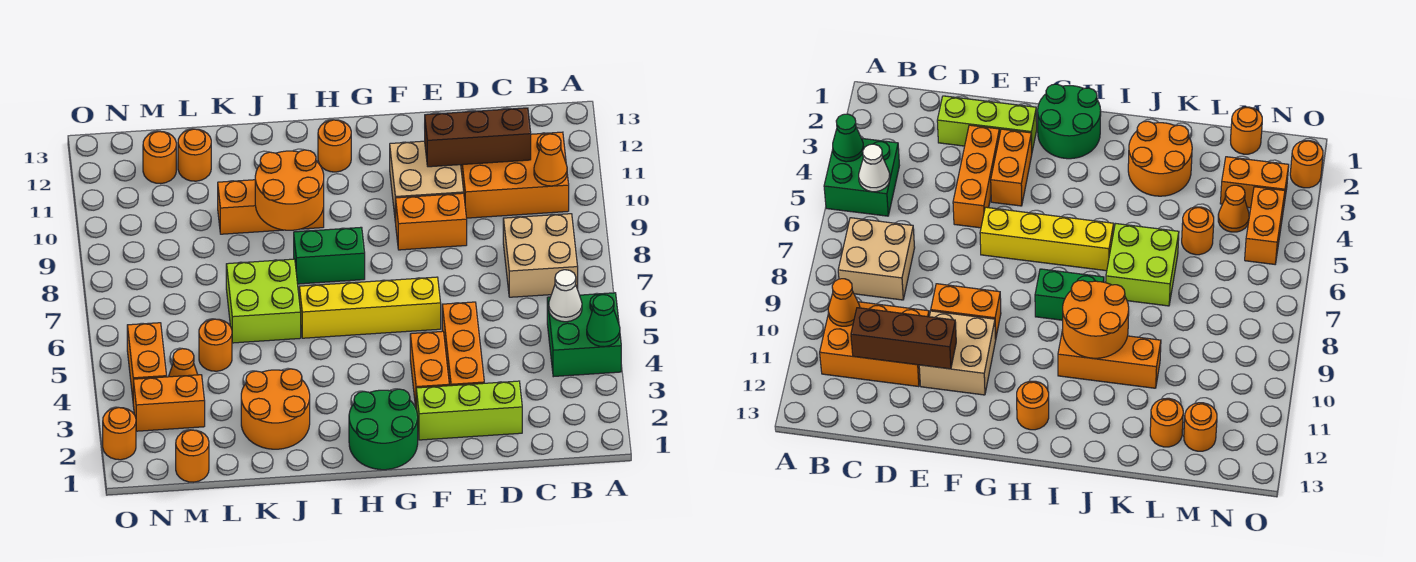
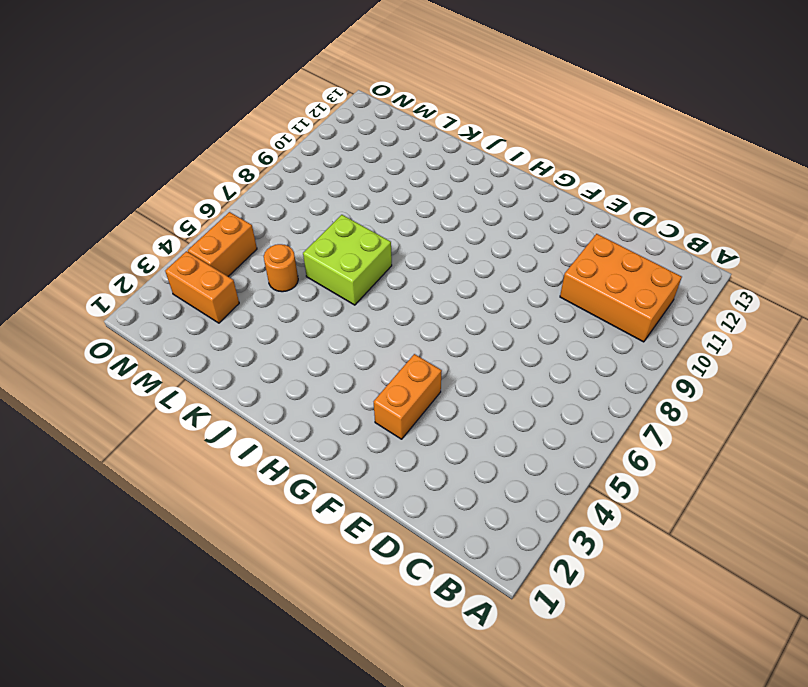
none -> green brick A4:B5 level 1
none -> tan brick B7:C8 level 1
none -> lime brick D2:F2 level 1

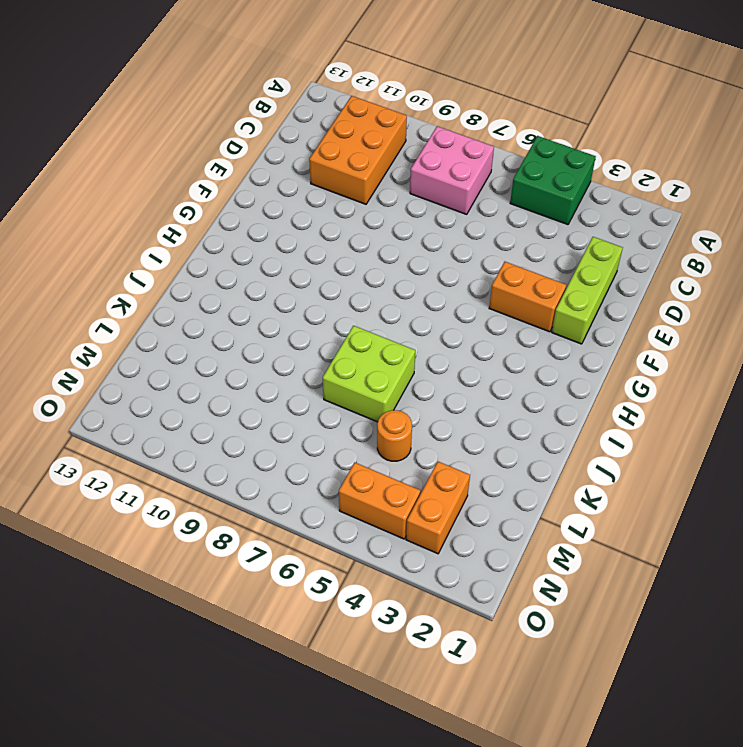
pink brick B7:C8 level 1 -> tan brick B7:C8 level 1
none -> orange brick E3:E5 level 1
none -> orange brick E9:F9 level 1
none -> tan brick E10:F11 level 1

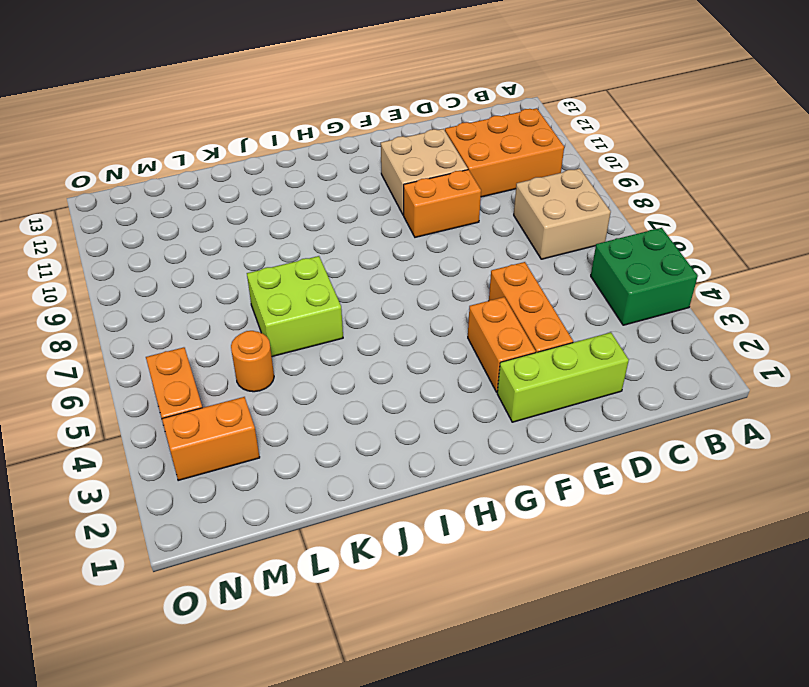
none -> yellow brick F6:I6 level 1
none -> green round brick G1:H2 level 1
none -> green brick H8:I8 level 1

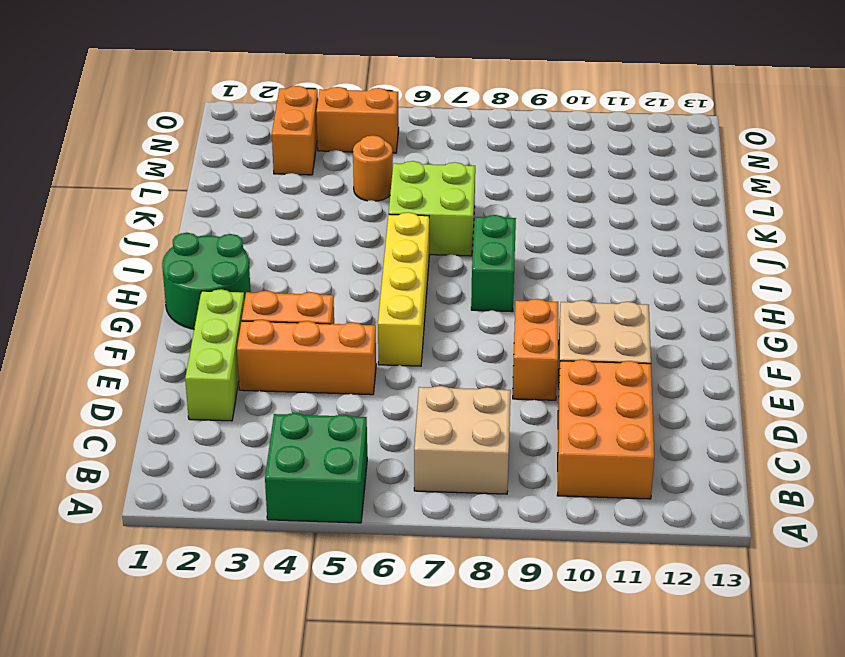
none -> orange round brick H12 level 1
none -> orange brick I10:K10 level 1
none -> orange round brick J2:K3 level 1

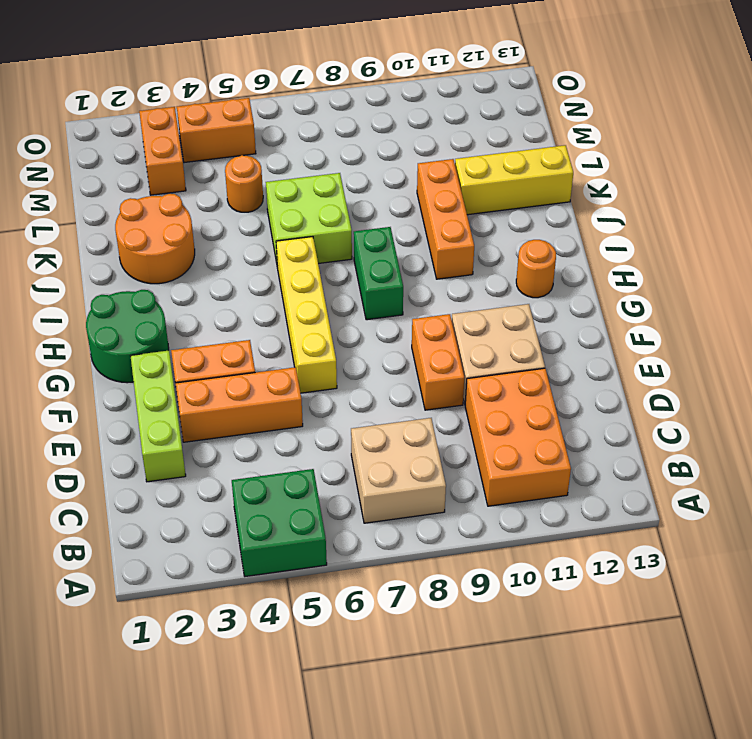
yellow brick K11:K13 level 1 -> none
none -> orange round brick L12 level 1
none -> orange round brick M1 level 1
none -> orange cone M4 level 1

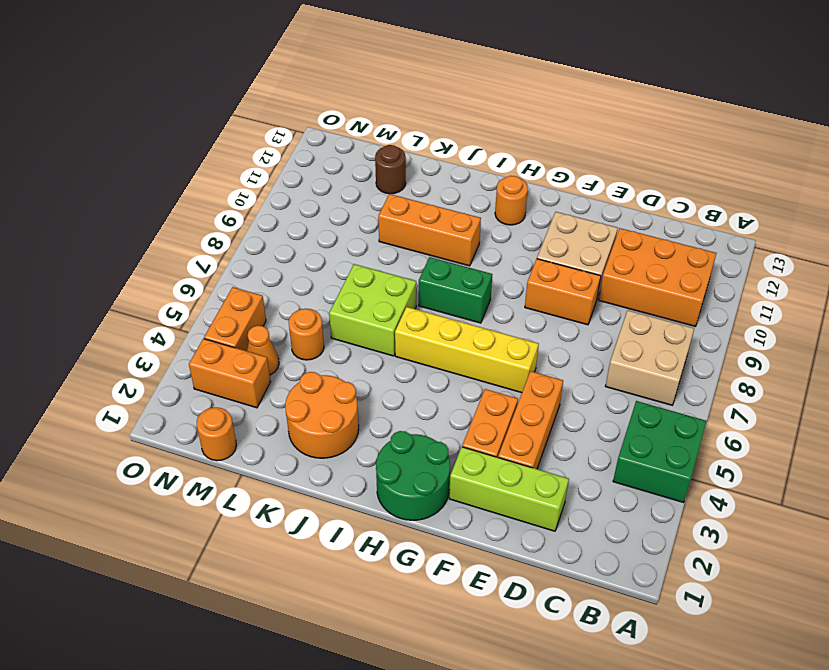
brown round brick L12 level 1 -> orange round brick L12 level 1
none -> orange round brick M12 level 1
none -> orange round brick O2 level 1
none -> green cone A4 level 2

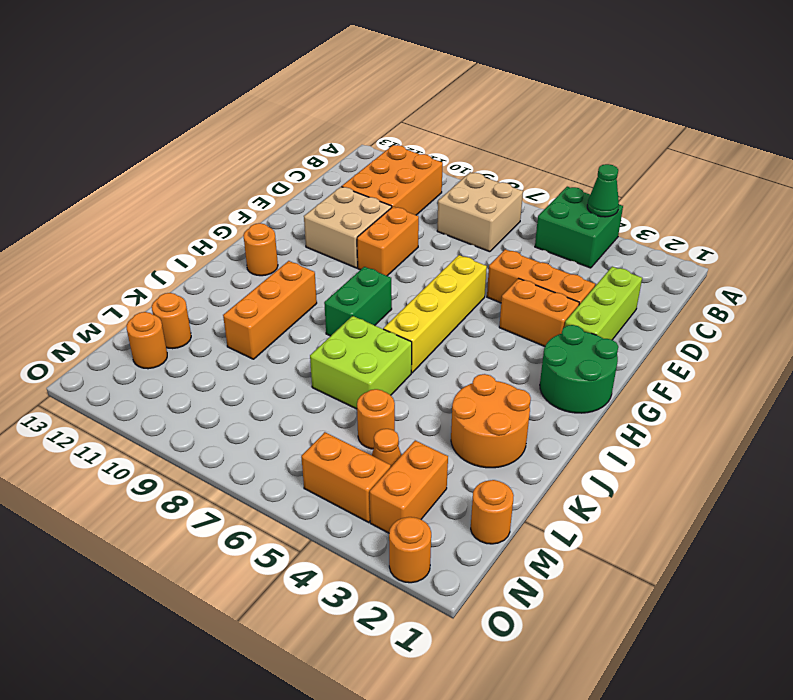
none -> white cone B5 level 2
none -> orange cone B10 level 2
none -> brown brick C11:E11 level 2

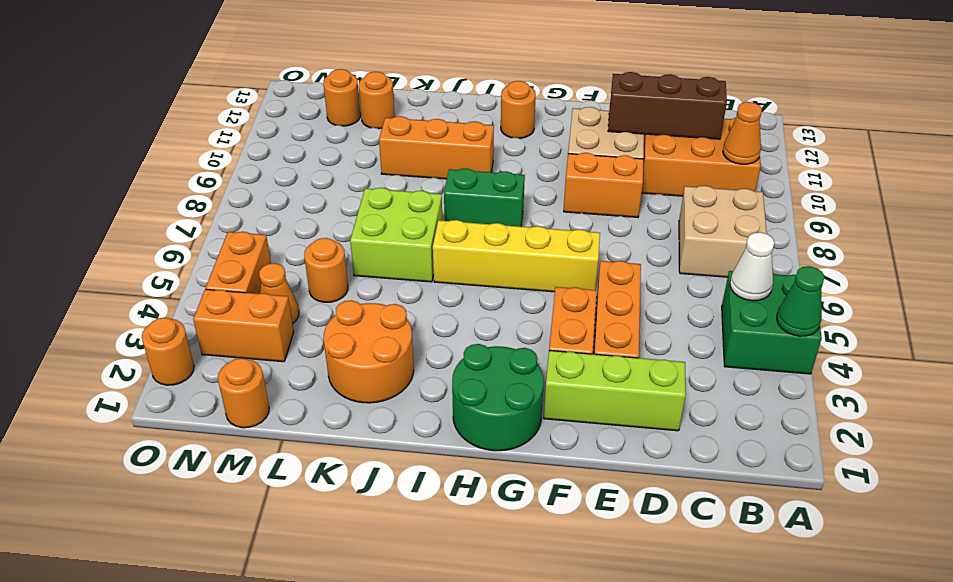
none -> orange round brick I9:J10 level 2

